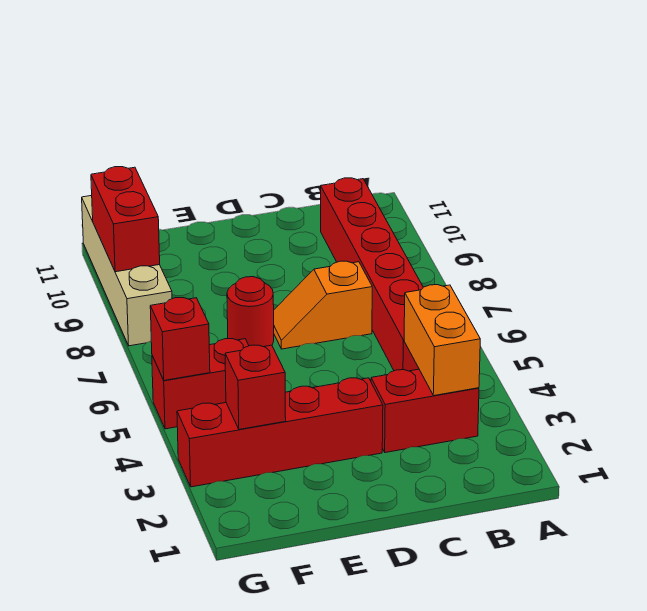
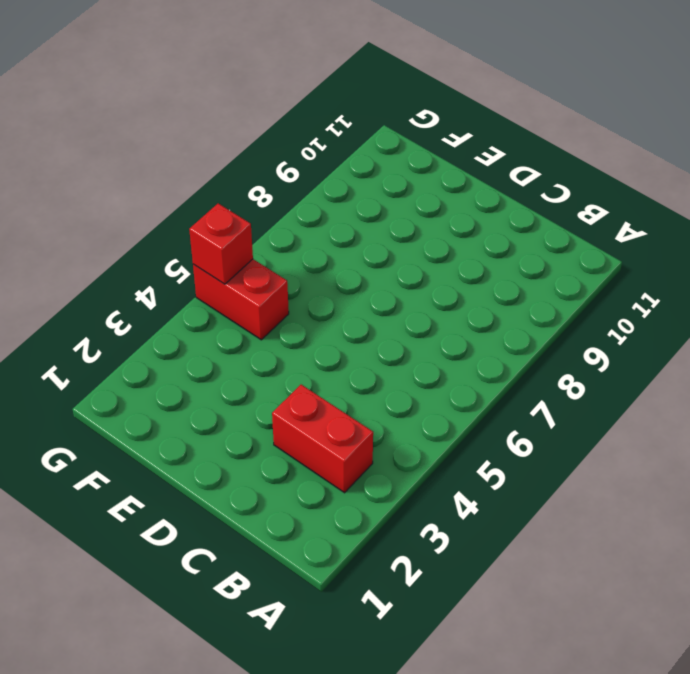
none -> red brick B5:B10 level 1
none -> orange slope C7:D7 level 1 top C

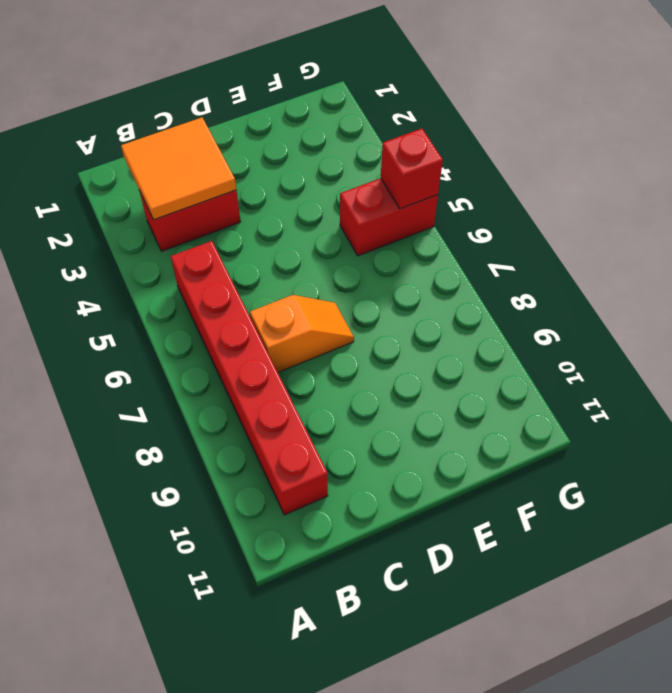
orange tile B2:C3 level 2 -> orange brick B3:B4 level 2
none -> red brick D3:G3 level 1
none -> red round brick E7 level 1

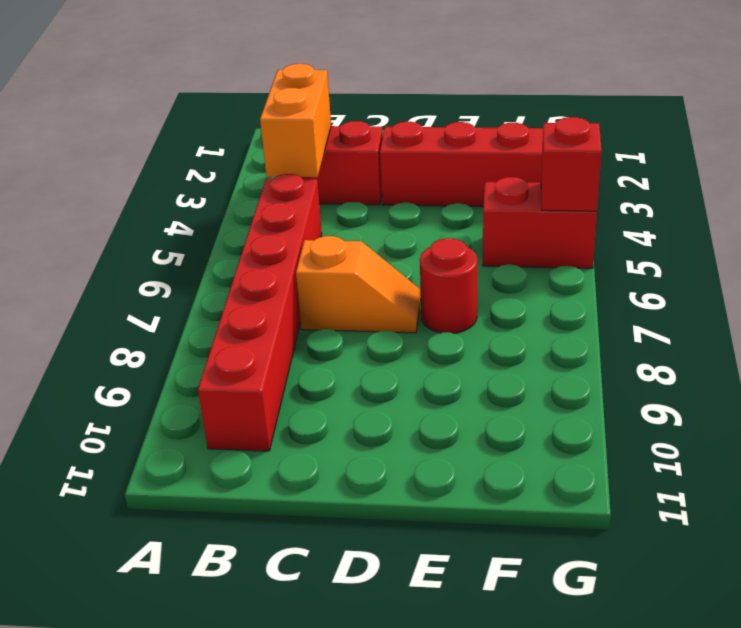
none -> tan brick G8:G11 level 1
none -> red brick F3 level 2

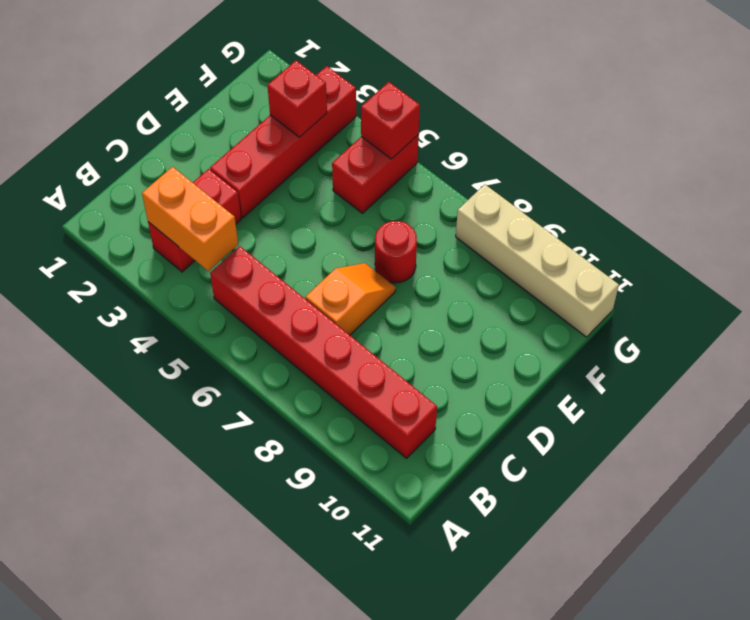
none -> red brick G9:G10 level 2

